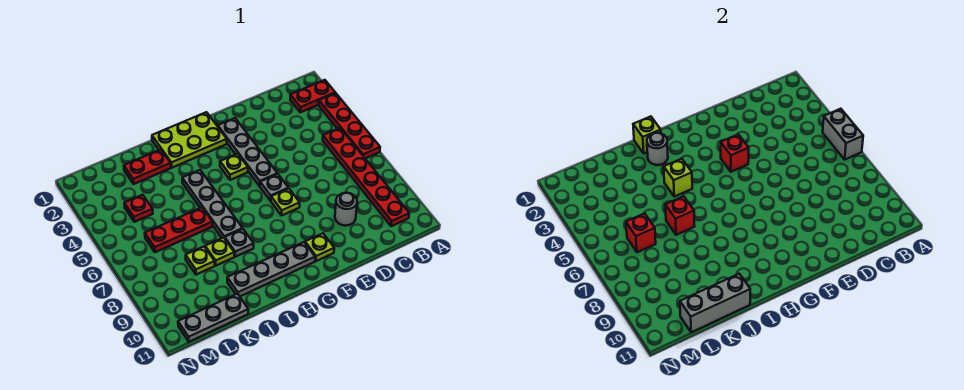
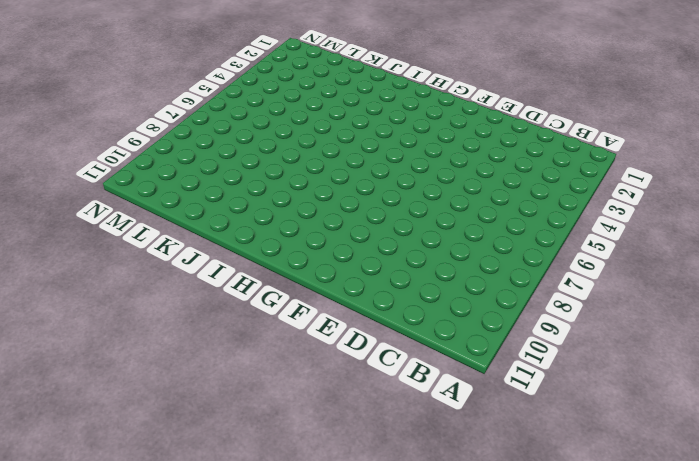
none -> red plate A2:B2 level 1
none -> red plate A3:A6 level 1
none -> red plate B5:B10 level 1

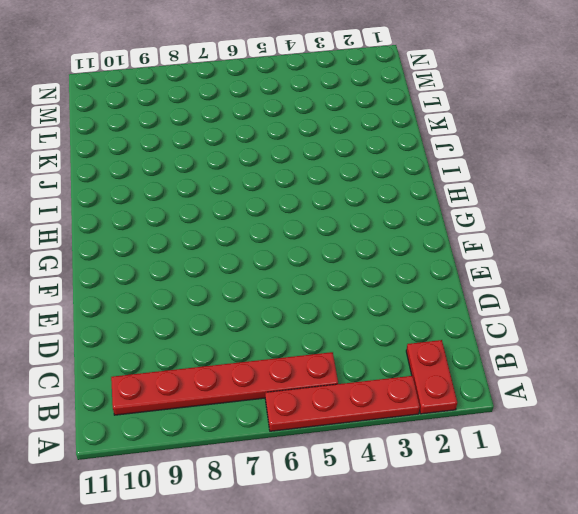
none -> grey round brick D9 level 1
none -> grey plate F2:F5 level 1
none -> grey plate F6 level 1

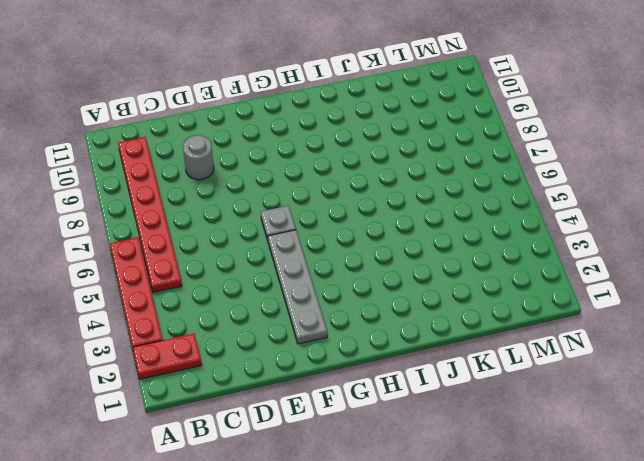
none -> lime plate F7 level 1
none -> lime plate F10 level 1
none -> lime plate G1:I2 level 1

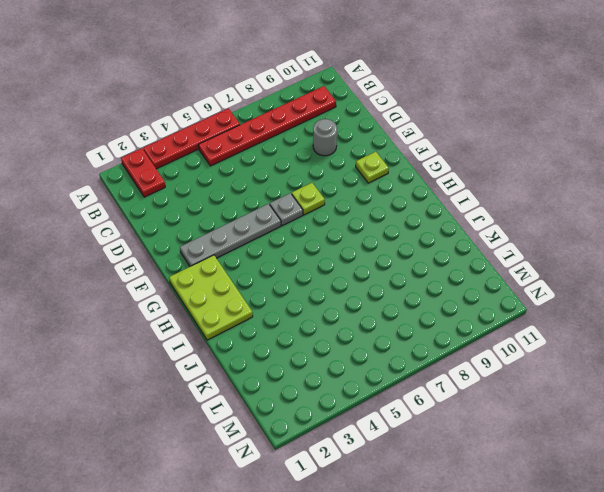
none -> lime plate G4 level 1
none -> grey plate G10:J10 level 1
none -> grey plate I4:I7 level 1

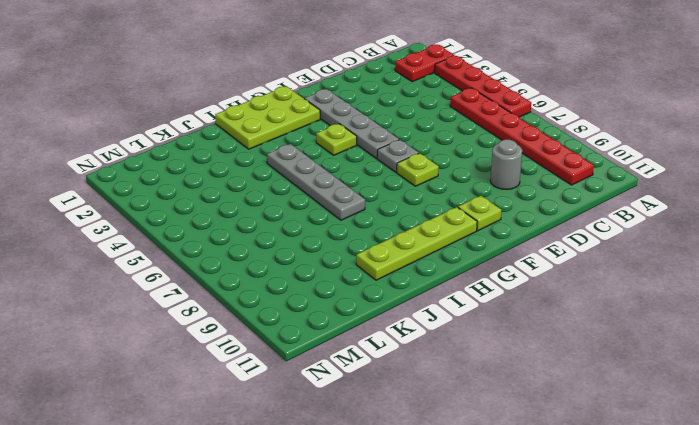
lime plate G10:J10 level 1 -> grey plate G10:J10 level 1
none -> grey plate I8 level 1
none -> red plate J2:K2 level 1
none -> red plate J6:L6 level 1

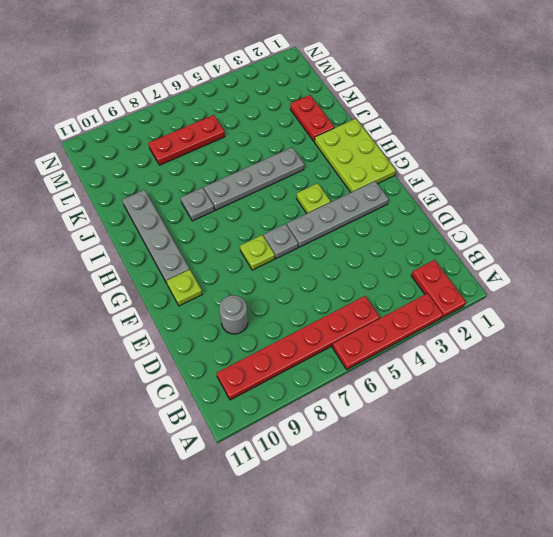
red plate L6:L8 level 1 -> red plate J6:L6 level 1
none -> lime plate J8 level 1
none -> lime plate K8 level 1
none -> grey plate K11:M11 level 1

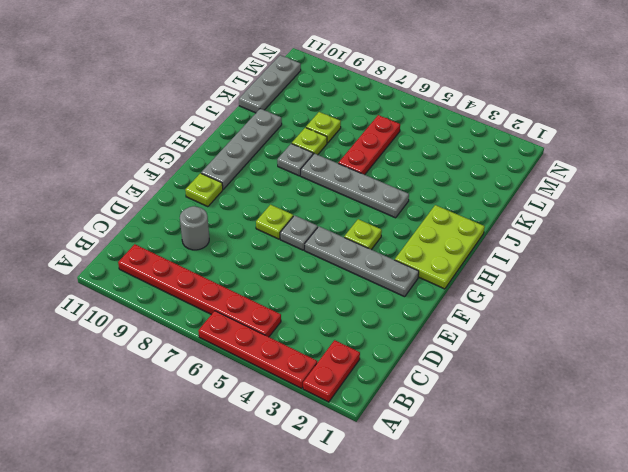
none -> red plate J2:K2 level 1
none -> red plate L4 level 1
none -> grey brick A5:A6 level 2

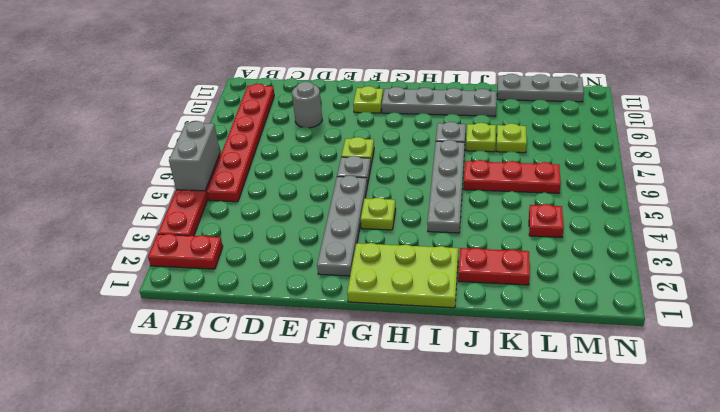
none -> red brick F4 level 2
none -> lime brick I1 level 2
none -> grey round brick I2 level 2

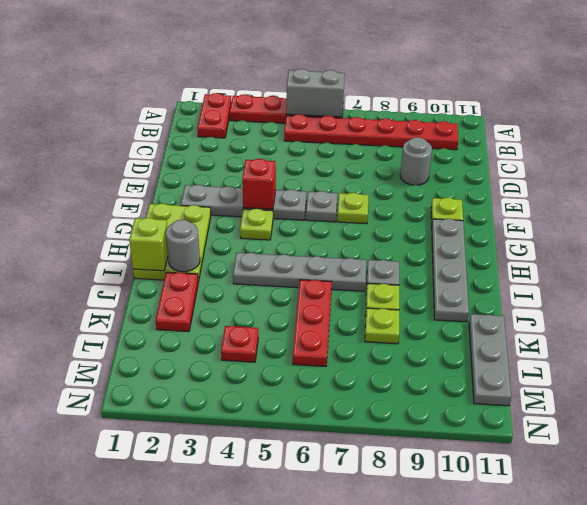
none -> lime brick I4 level 2
none -> red brick J6 level 2
none -> grey brick J11:L11 level 2

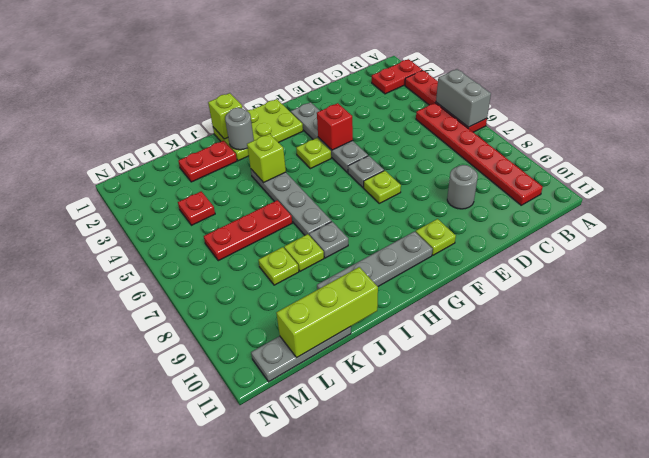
lime brick J11:L11 level 2 -> grey brick J11:L11 level 2
none -> red brick J6 level 2
none -> red brick L6 level 2

